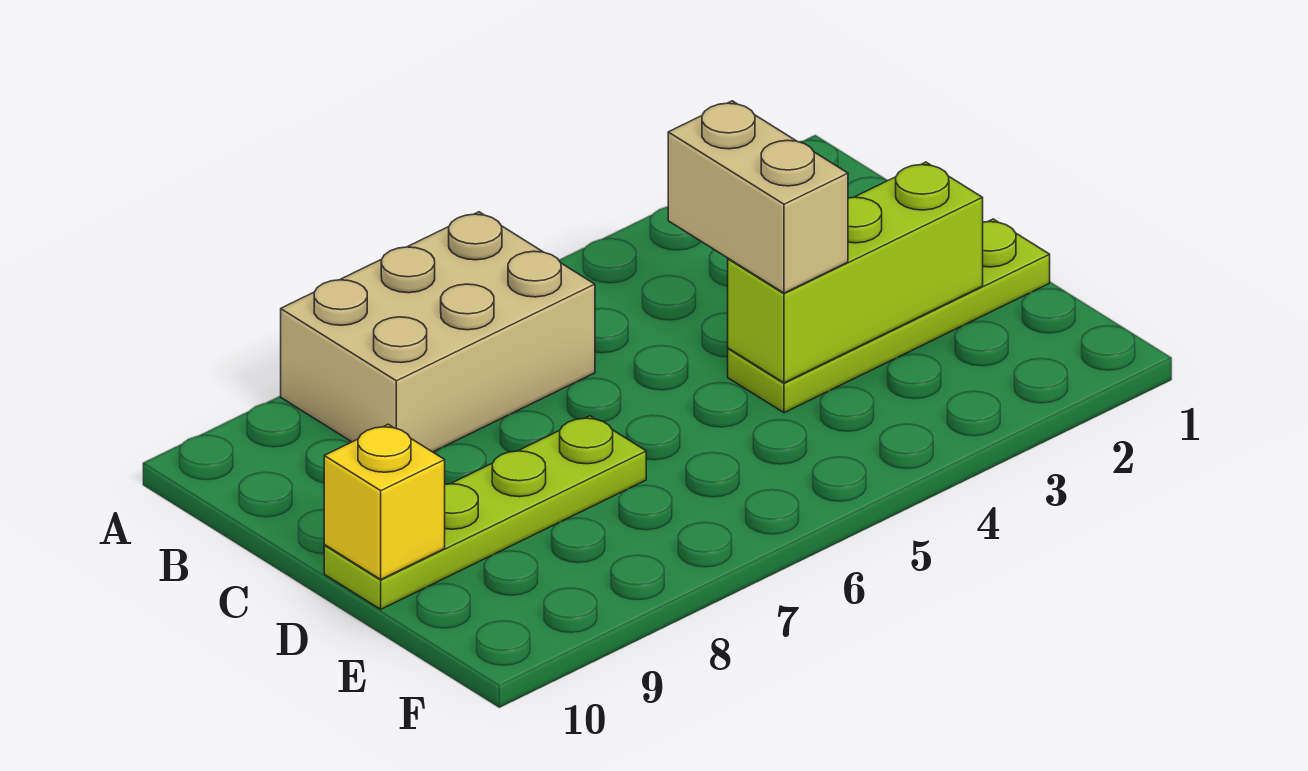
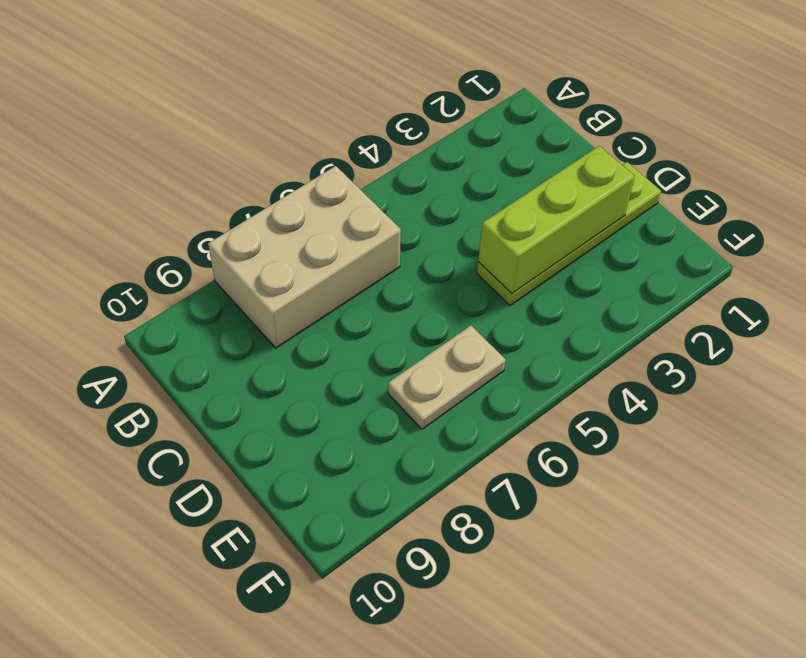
tan plate E6:E7 level 1 -> none
none -> lime plate D7:D10 level 1
none -> yellow brick D10 level 2

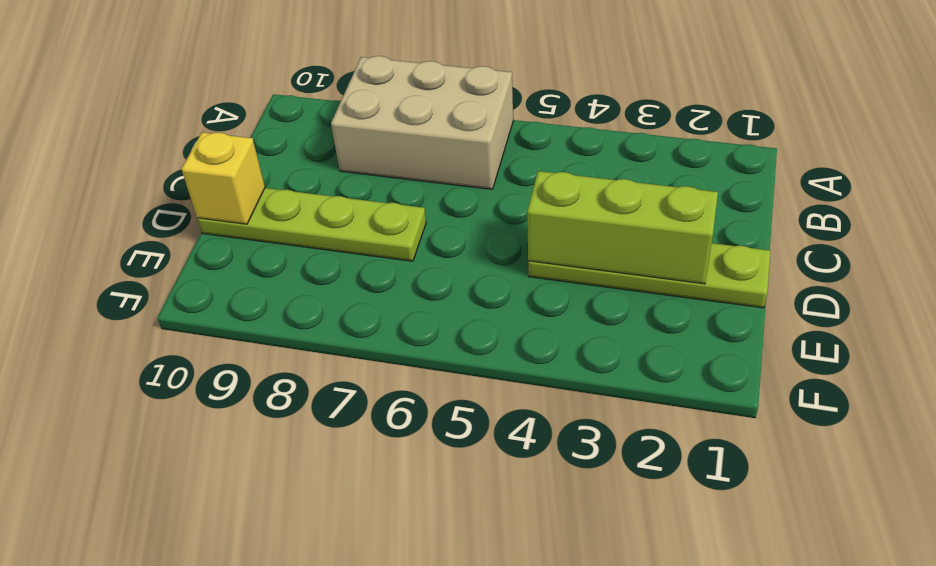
none -> tan brick C4:D4 level 3

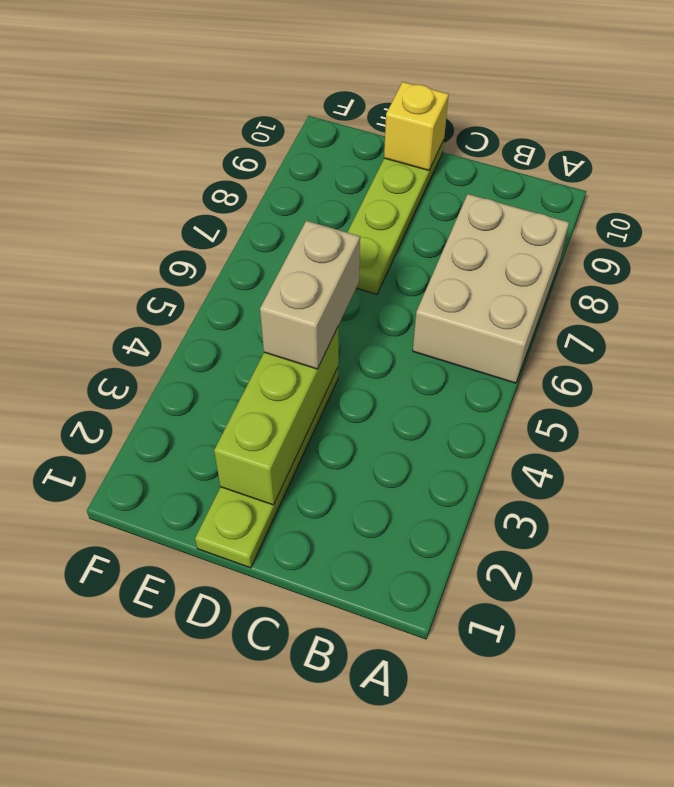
tan brick D4:D5 level 3 -> tan brick C4:D4 level 3

